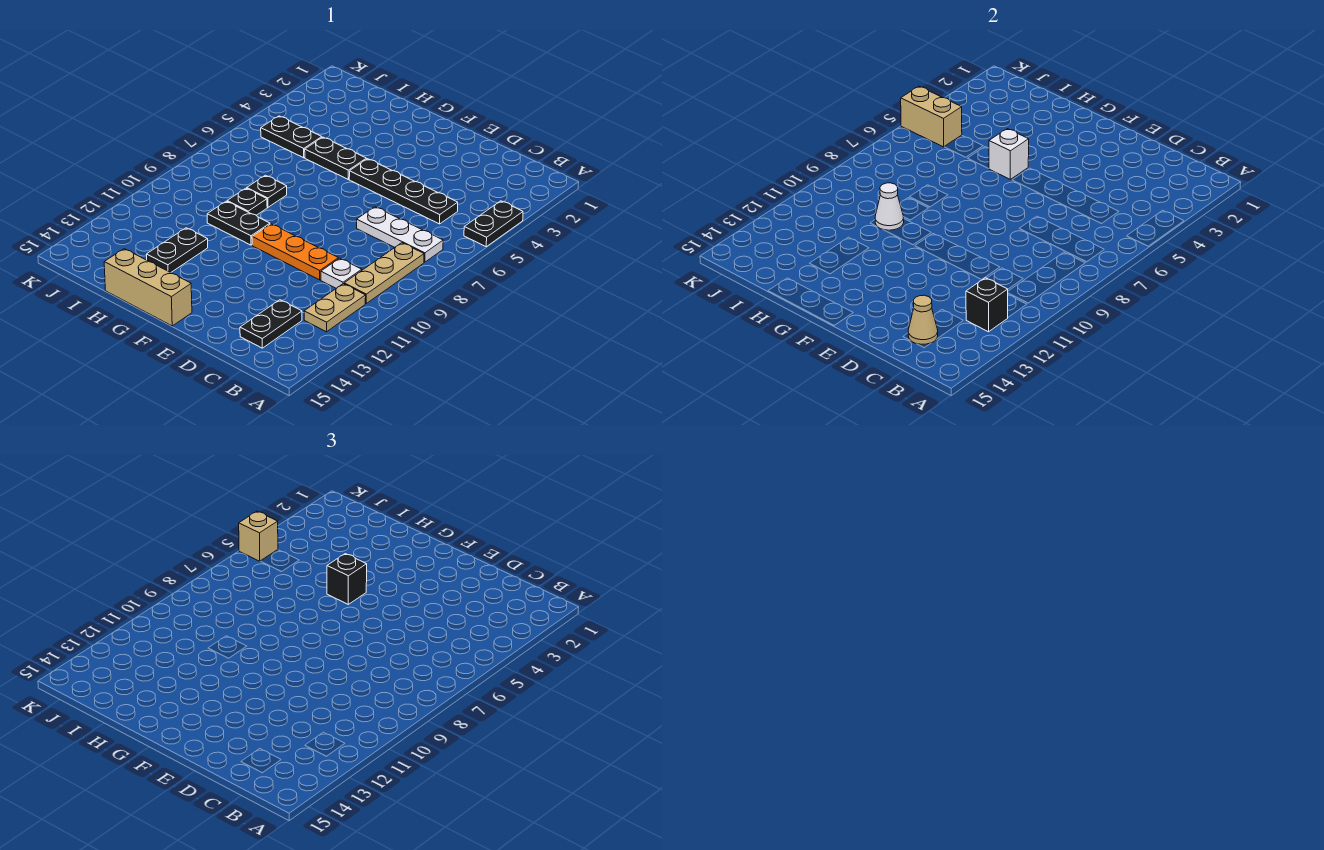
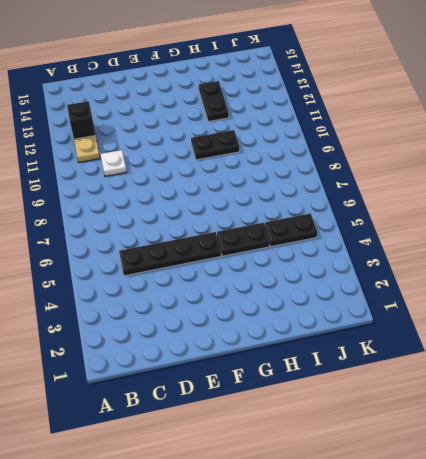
none -> black plate A4:A5 level 1
none -> white plate B7:D7 level 1
none -> tan plate B8:B10 level 1

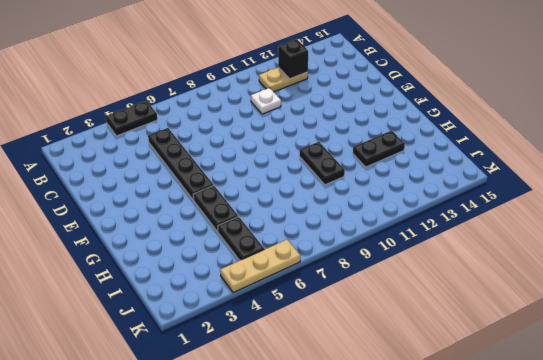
tan plate K4:K6 level 1 -> tan plate B8:B10 level 1
none -> white plate B7:D7 level 1
none -> black plate C13:C14 level 1
none -> orange plate D10:F10 level 1

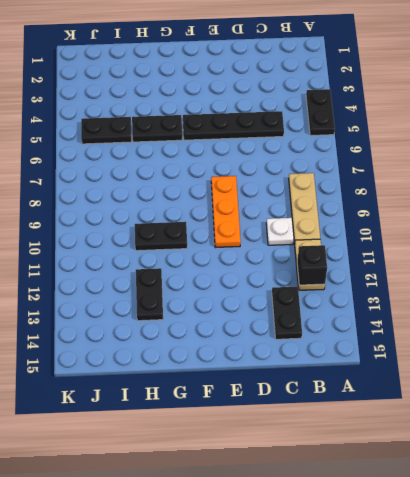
orange plate E8:E10 level 1 -> orange plate D10:F10 level 1
none -> white plate B7:D7 level 1
none -> tan brick F15:H15 level 1
none -> black plate H8 level 1

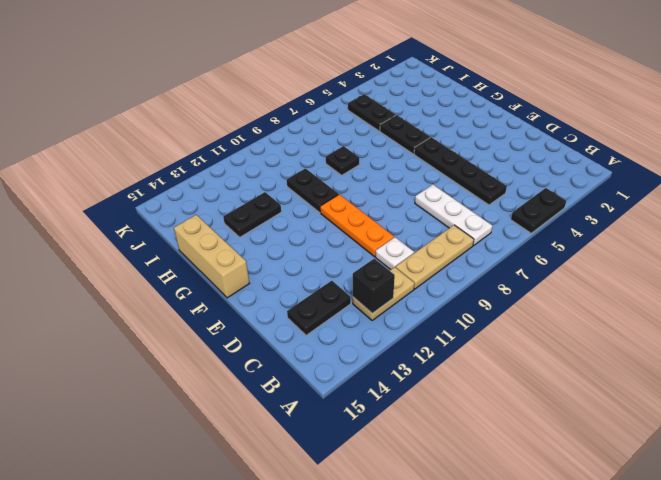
none -> black plate H9 level 1
none -> tan cone C14 level 2
none -> white brick G5 level 2

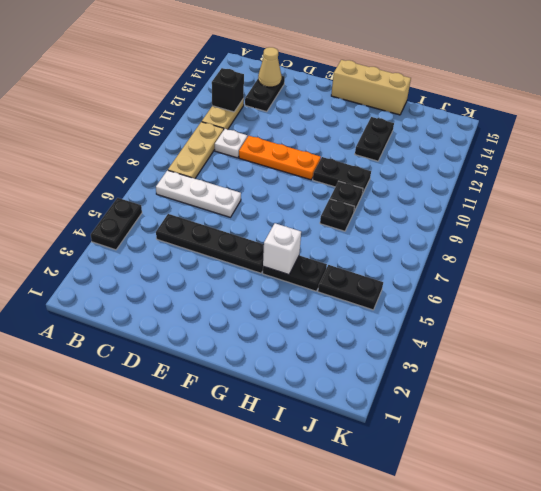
none -> white cone H10 level 2
none -> tan brick J5:K5 level 2
none -> black brick G5 level 3

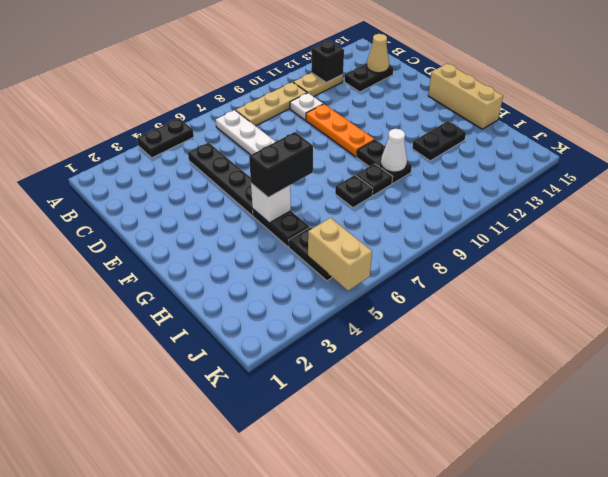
black brick G5:G6 level 3 -> black brick G5 level 3
none -> tan brick K5 level 3

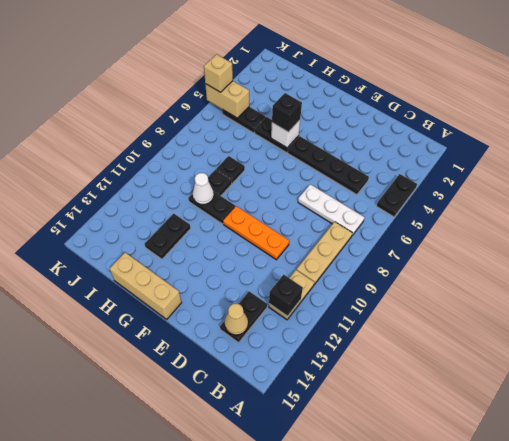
none -> white plate C10 level 1

